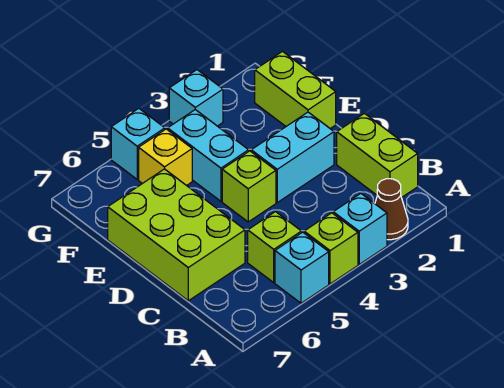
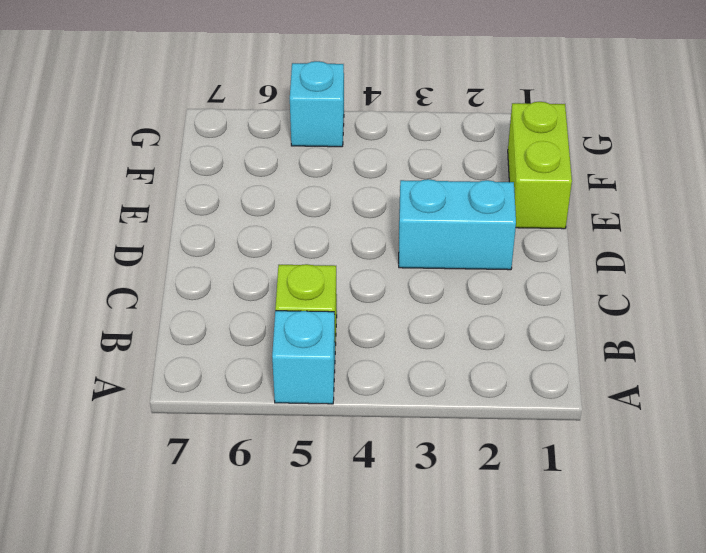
none -> brown cone A2 level 1
none -> cyan brick A3 level 1
none -> lime brick A4 level 1

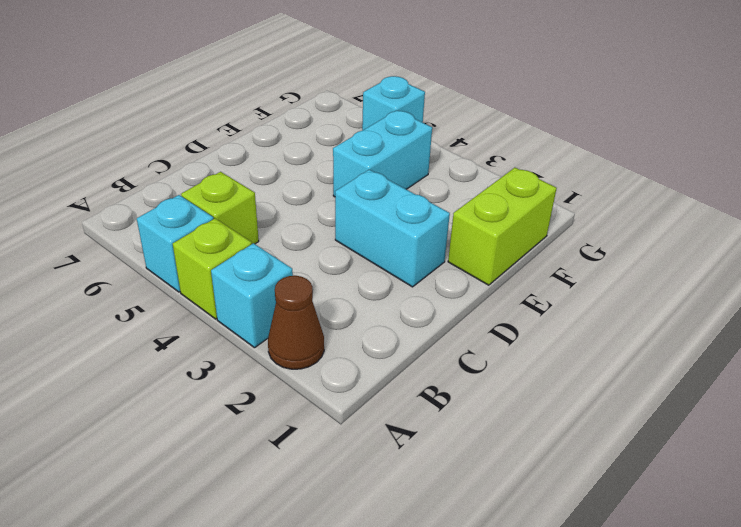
none -> lime brick B1:C1 level 1
none -> lime brick C6:E7 level 1
none -> lime brick D4 level 1

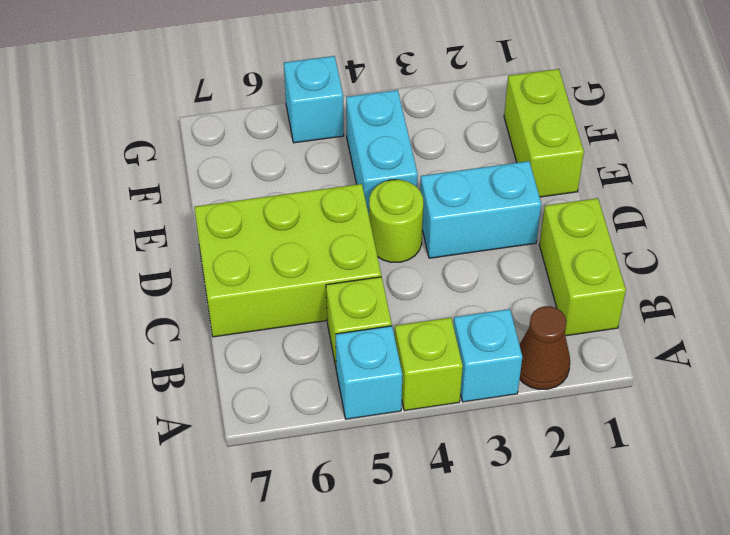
lime brick C5:D7 level 1 -> lime brick C6:E7 level 1
lime round brick D4 level 1 -> lime brick D4 level 1
none -> yellow brick F5 level 1
none -> cyan brick G3 level 1

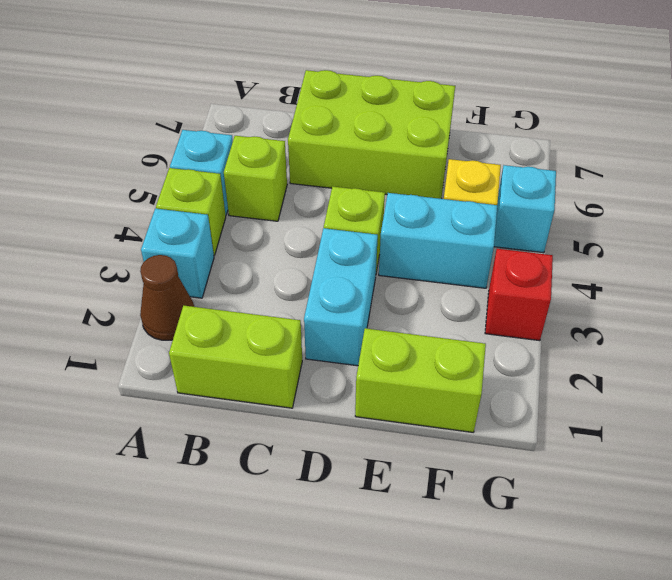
red brick G3 level 1 -> cyan brick G3 level 1

